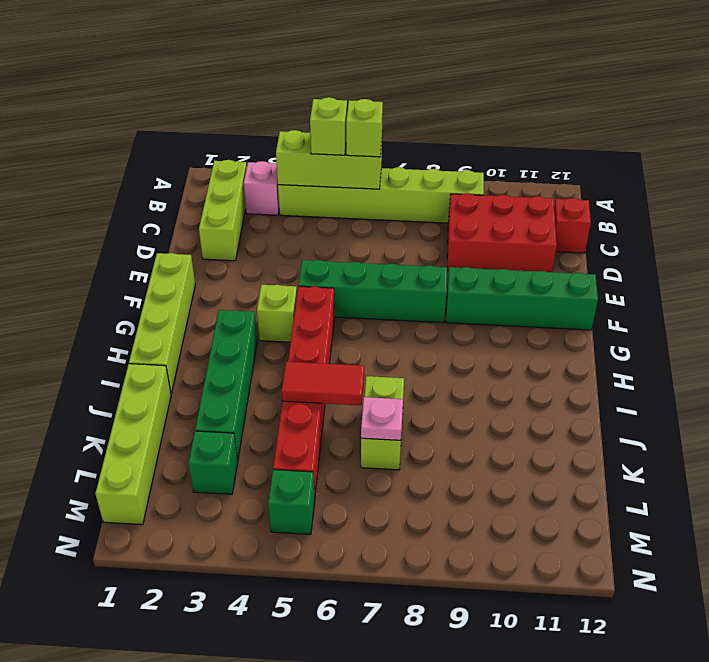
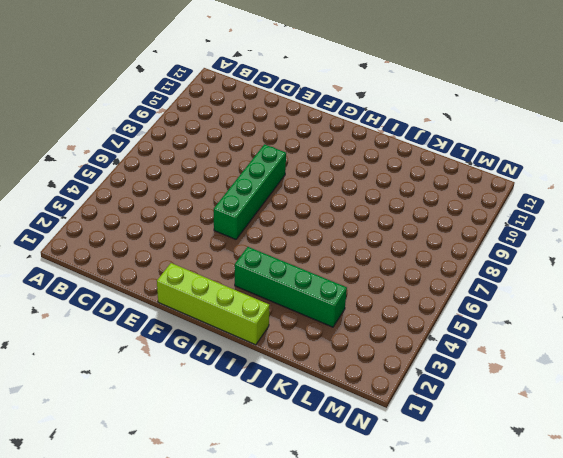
none -> lime brick B2:D2 level 1
none -> pink brick B3 level 1
none -> lime brick B4:B9 level 1

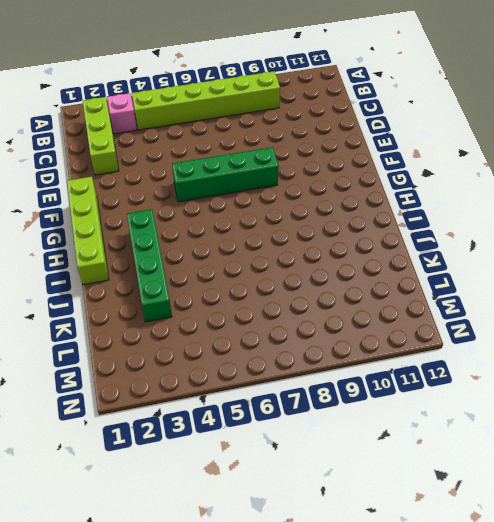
none -> red brick C9:D11 level 1
none -> red brick C12 level 1
none -> green brick F9:F12 level 1

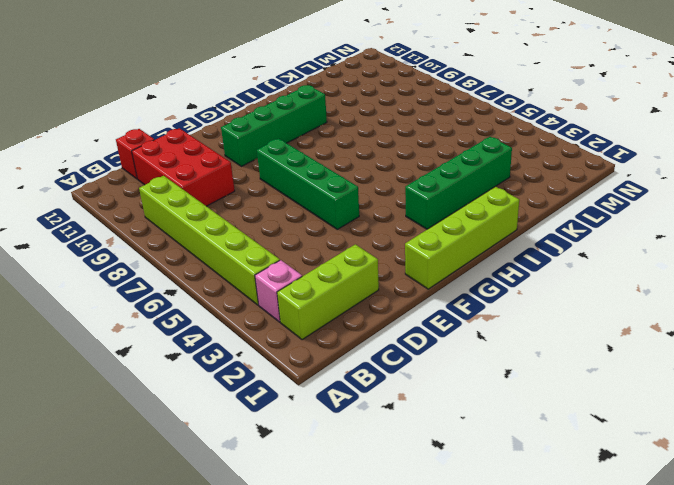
green brick F10:I10 level 1 -> green brick F9:F12 level 1
none -> lime brick G4 level 1
none -> red brick G5:L5 level 1
none -> lime brick J1:M1 level 1

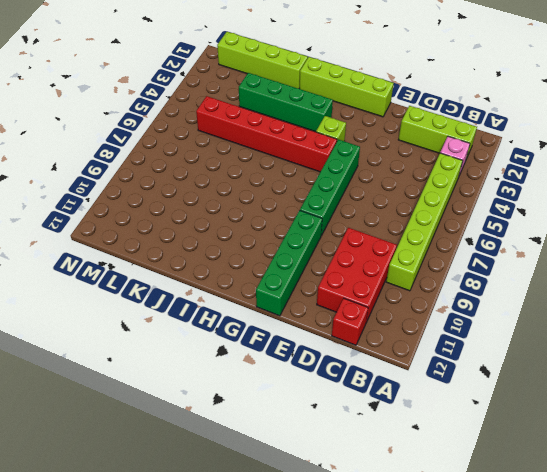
none -> lime brick J7:K7 level 1
none -> green brick L3 level 1
none -> green brick M5 level 1

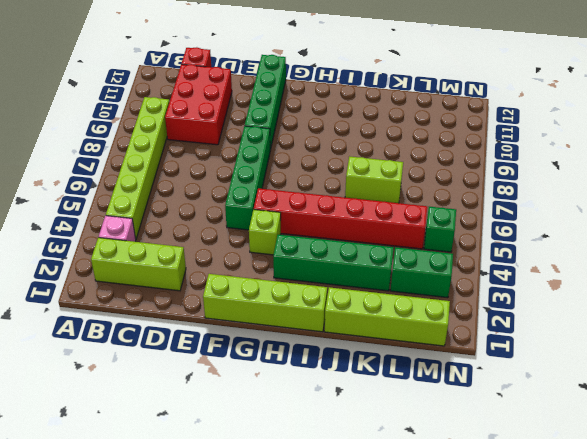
green brick L3:M3 level 1 -> green brick L3 level 1
none -> lime brick B4:B6 level 2
none -> red tile J5:J6 level 2
none -> pink plate K7 level 2

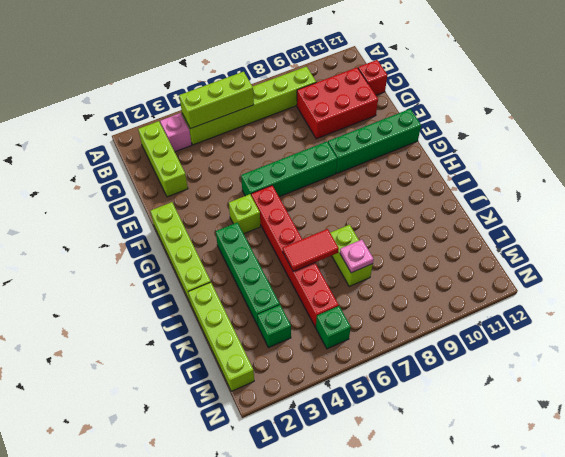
none -> lime brick B5 level 3
none -> lime brick B6 level 3

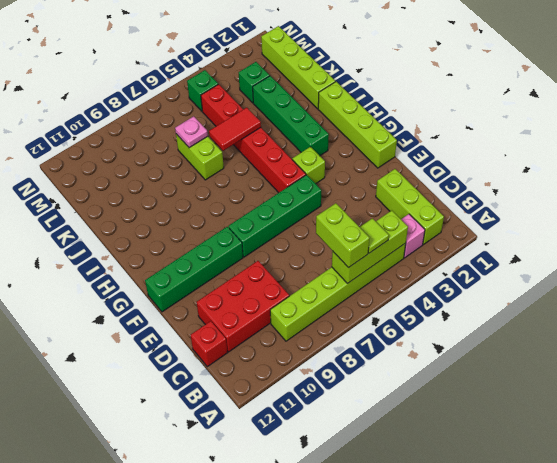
lime tile B5 level 3 -> lime brick B5 level 3
lime brick B6:C6 level 3 -> lime brick B6 level 3

